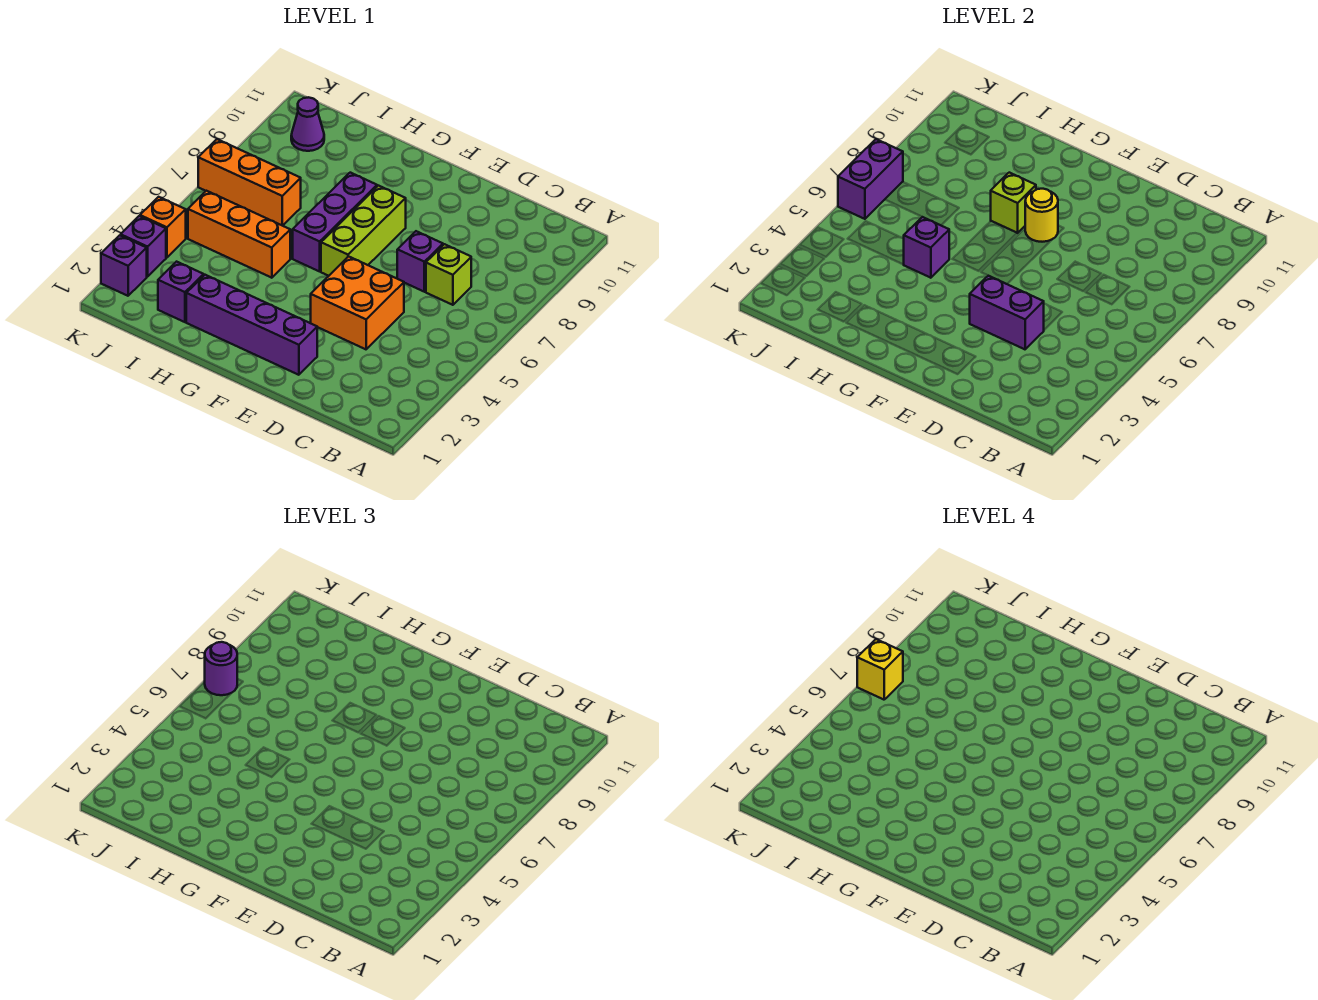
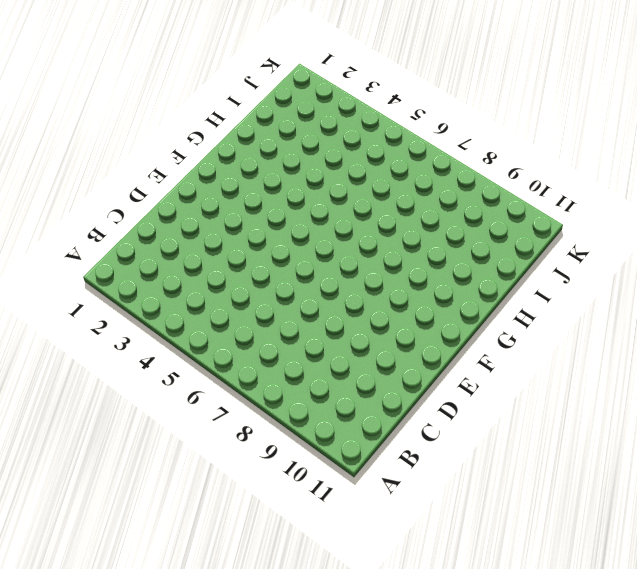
none -> lime brick C7 level 1
none -> orange brick D4:E5 level 1
none -> purple brick D7 level 1

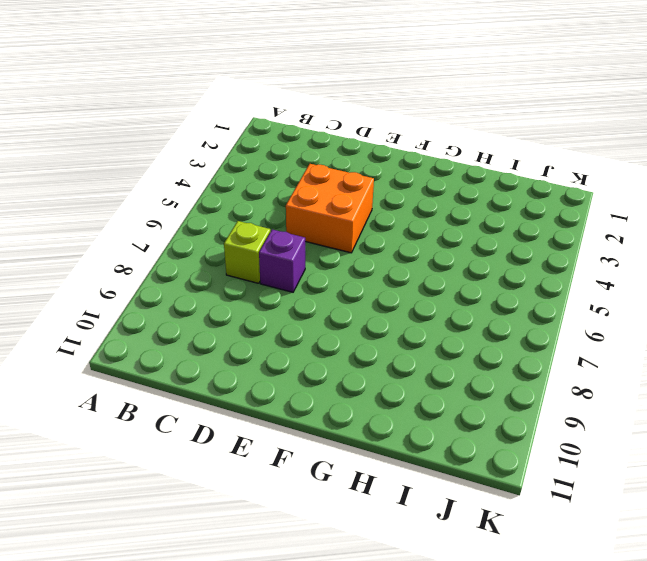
none -> purple brick E2:H2 level 1
none -> lime brick F6:F8 level 1
none -> purple brick G6:G8 level 1

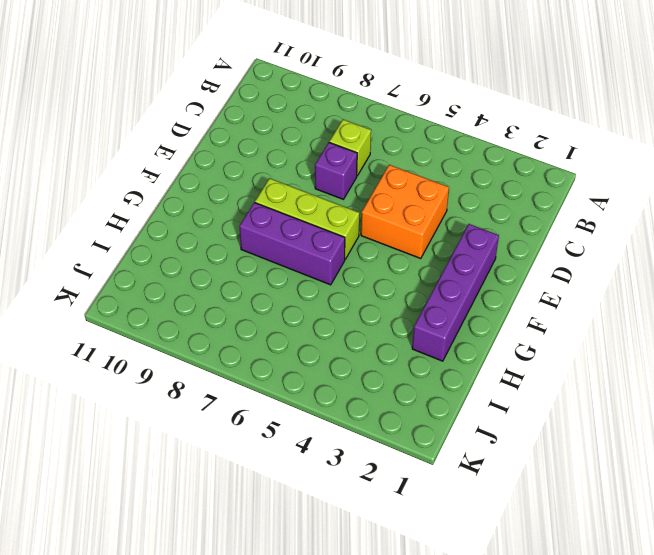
none -> orange brick H5:J5 level 1
none -> purple brick I2 level 1
none -> orange brick I7:K7 level 1

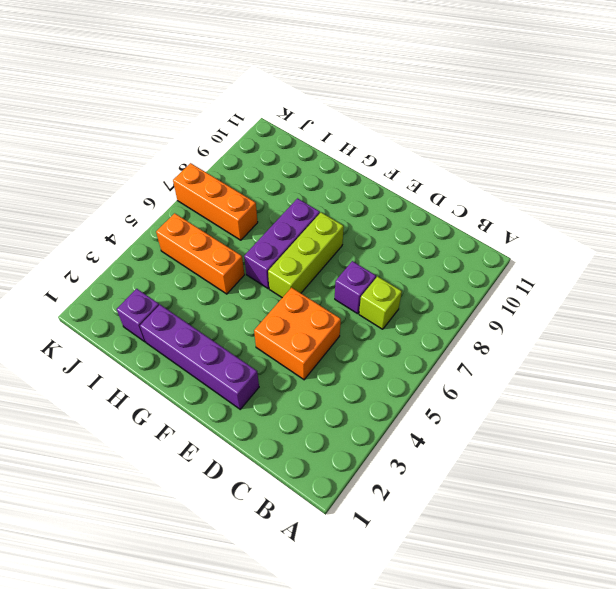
none -> purple cone J10 level 1
none -> purple brick K2 level 1
none -> purple brick K3 level 1

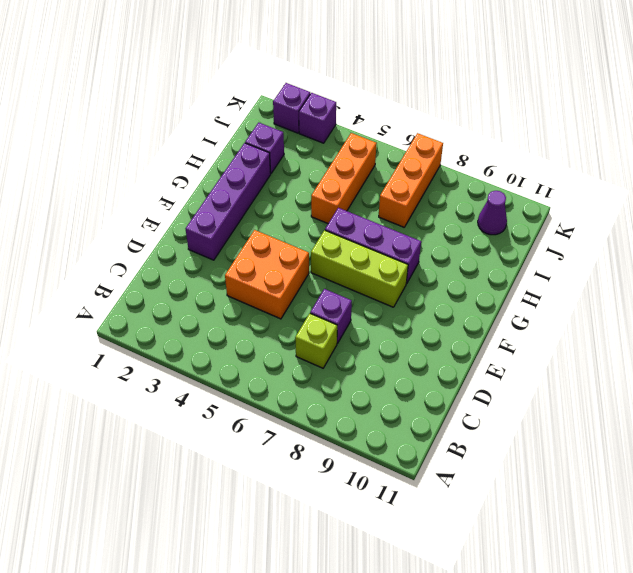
none -> orange brick K4 level 1
none -> purple brick D4:E4 level 2
none -> yellow round brick F8 level 2

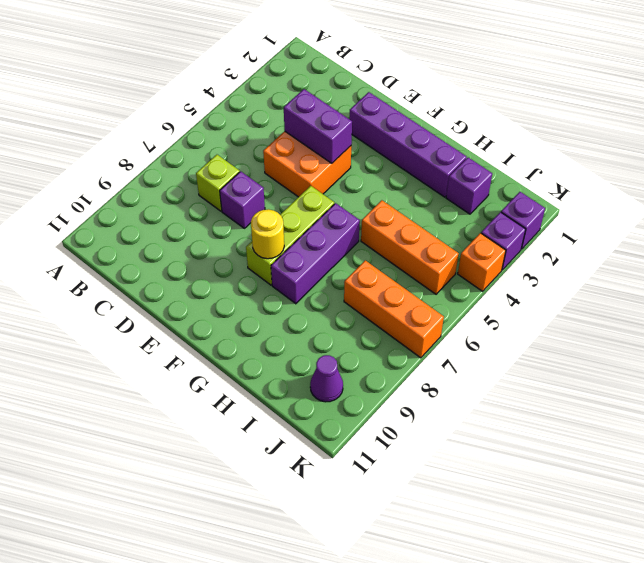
none -> lime brick G8 level 2
none -> purple brick H5 level 2
none -> purple brick K6:K7 level 2

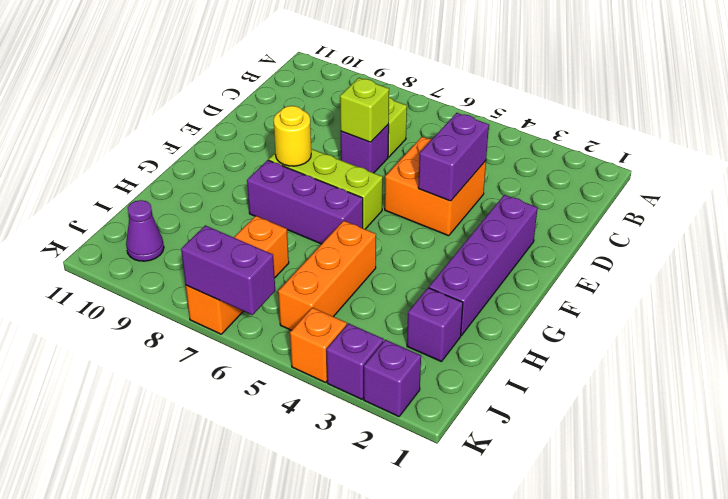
lime brick D7 level 2 -> lime brick G8 level 2
none -> purple brick H5 level 2
none -> purple round brick K7 level 3
none -> yellow brick K7 level 4

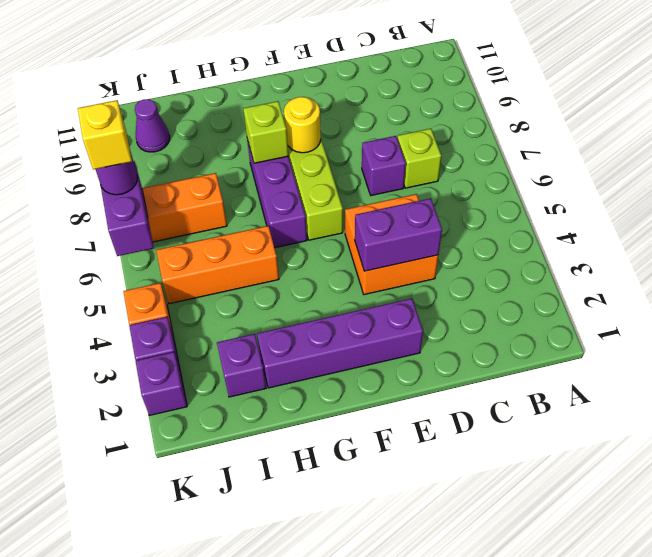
none -> purple brick H5 level 2

